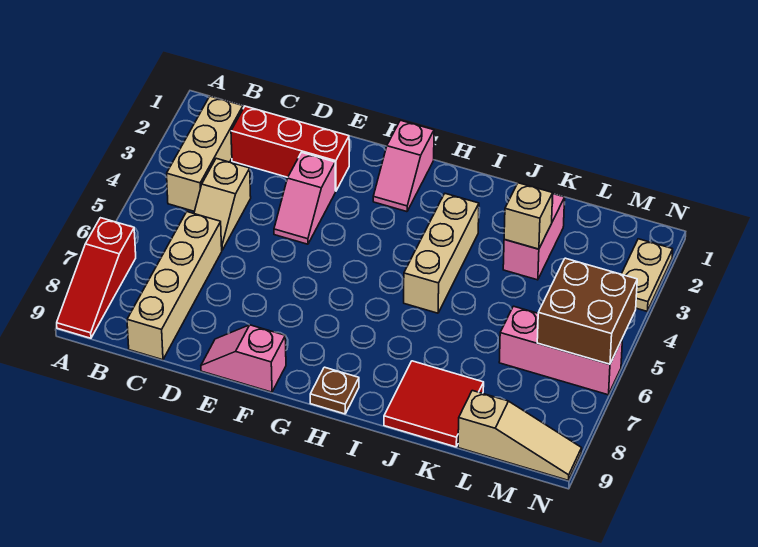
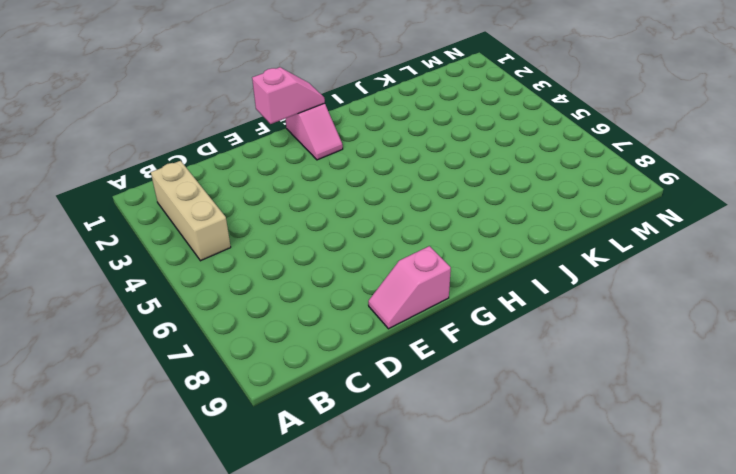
pink slope F1:G1 level 2 top F -> pink slope E3:E4 level 1 top 3
none -> red slope A7:A9 level 1 top 7
none -> red brick C2:E2 level 1
none -> tan slope C4:C5 level 1 top 4

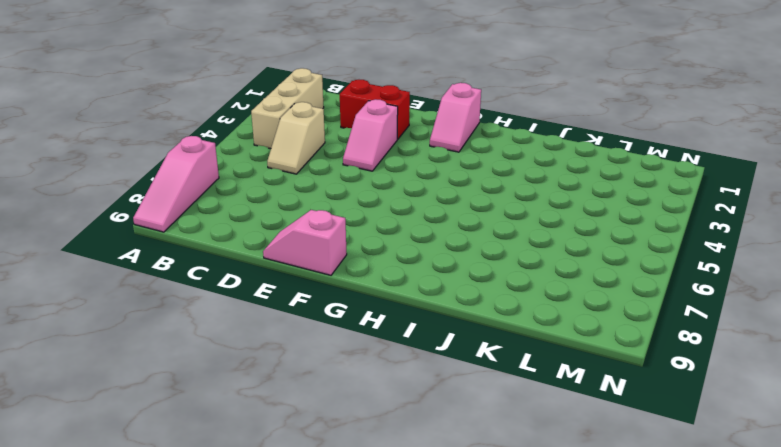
pink slope A7:A9 level 1 top 7 -> red slope A7:A9 level 1 top 7
red brick D2:E2 level 1 -> red brick C2:E2 level 1
none -> tan brick C6:C9 level 1
none -> brown plate H9 level 1
none -> tan brick I3:I5 level 1

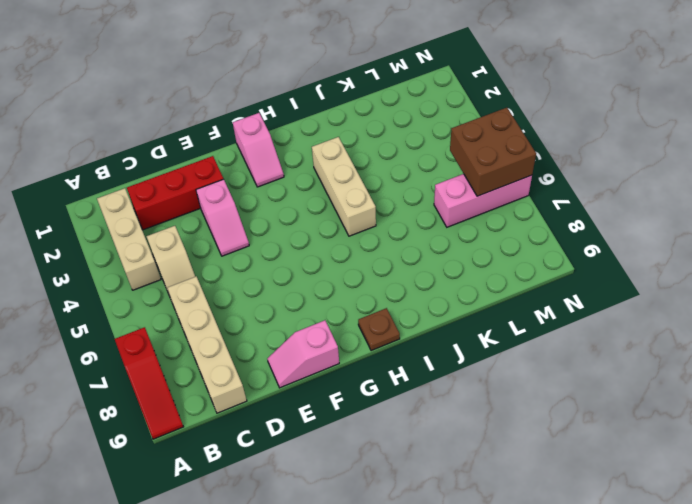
none -> red tile J8:K9 level 1
none -> pink brick K2:K3 level 1
none -> tan slope L9:N9 level 1 top L

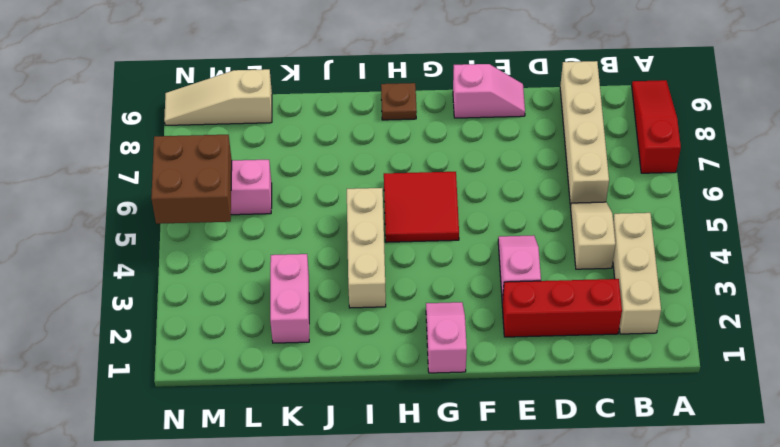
red tile G5:H6 level 1 -> red tile J8:K9 level 1
none -> tan plate N2:N3 level 1
none -> tan brick K3 level 2

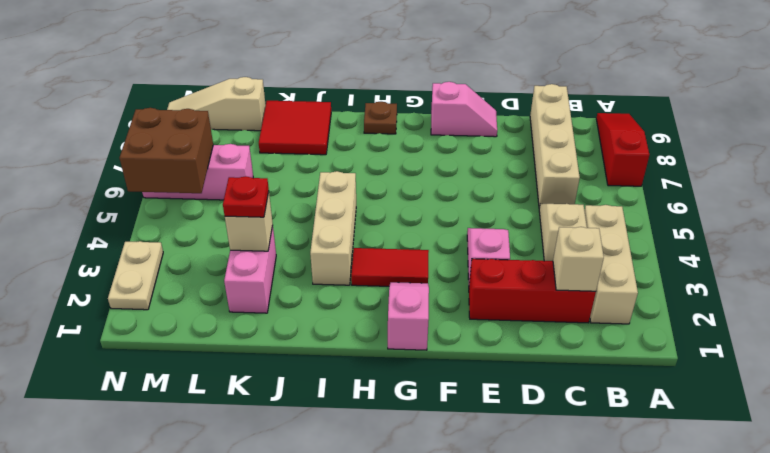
tan brick C2 level 2 -> none
red tile G3:H3 level 1 -> none
red plate K3 level 3 -> none

